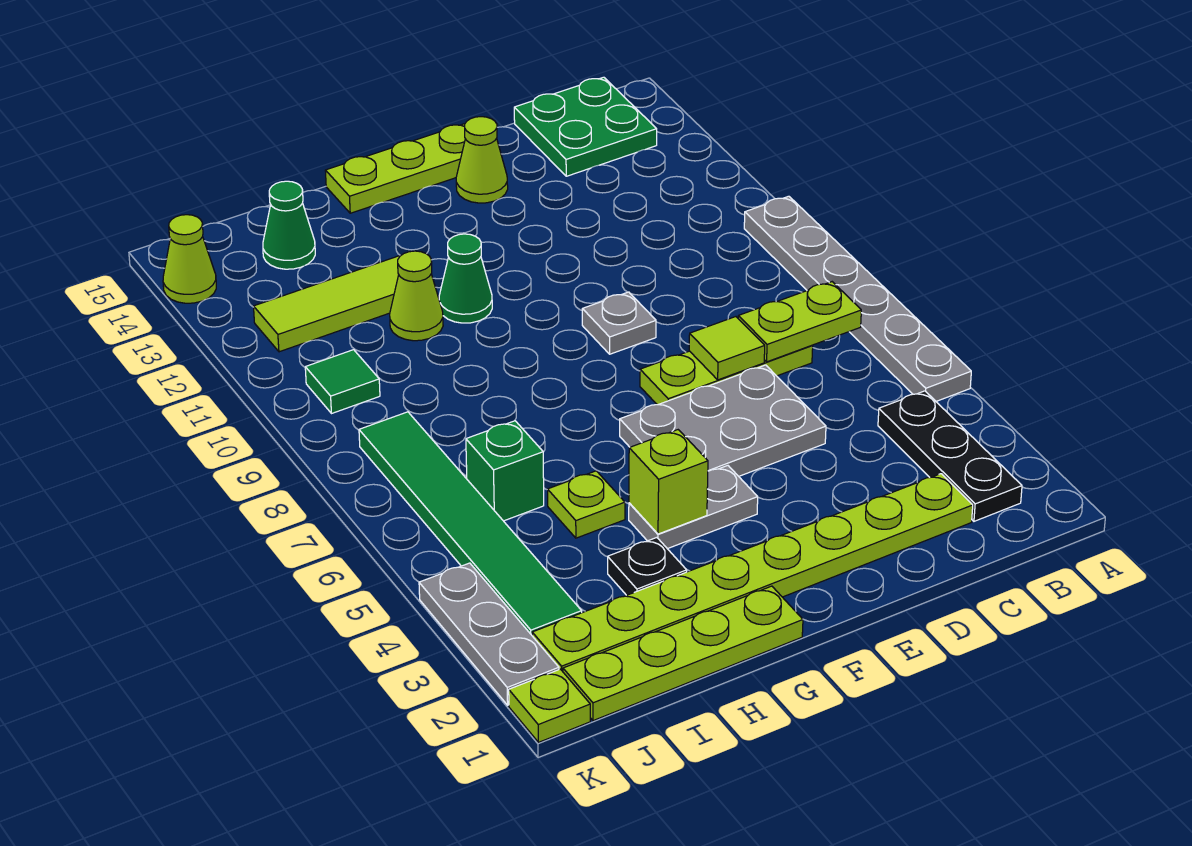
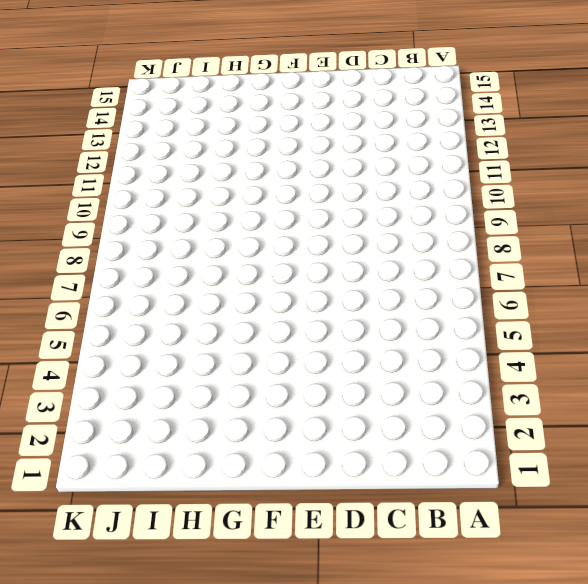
none -> grey plate A5:A10 level 1
none -> black plate B2:B4 level 1
none -> green plate B14:C15 level 1

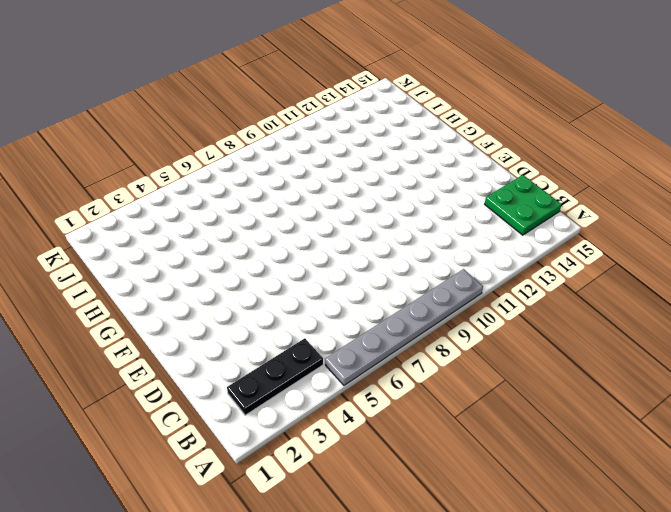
none -> lime plate C2:J2 level 1
none -> lime plate C7:E7 level 1
none -> grey plate D5:F6 level 1

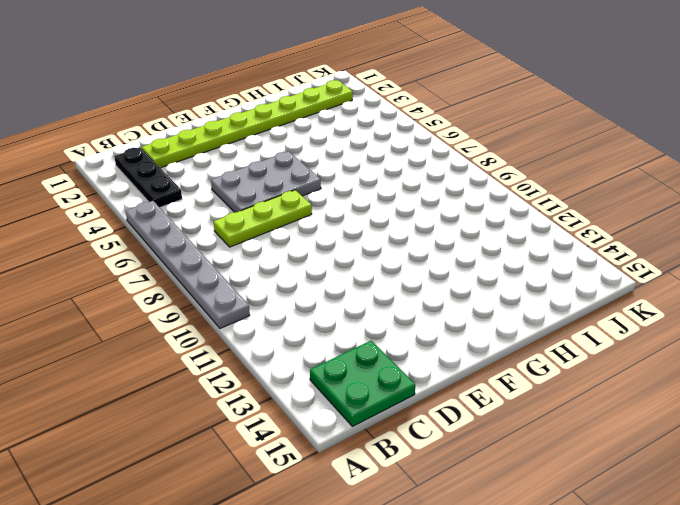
none -> grey plate E9 level 1
none -> lime cone E14 level 1
none -> lime plate E15:G15 level 1

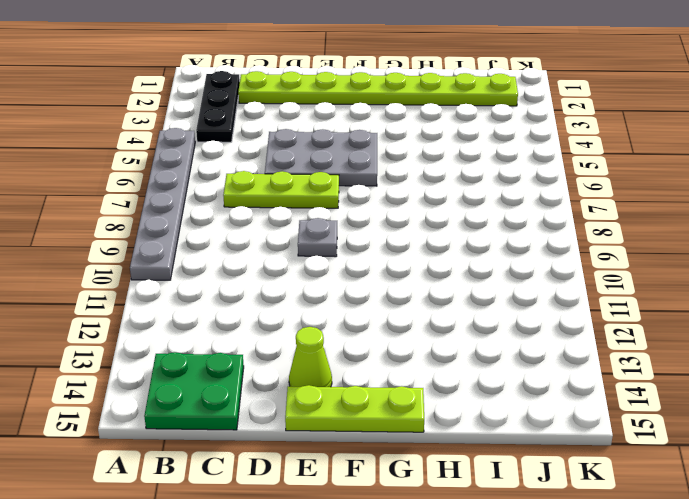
none -> grey plate F4:G4 level 1
none -> lime plate G1:J1 level 1
none -> green cone G11 level 1

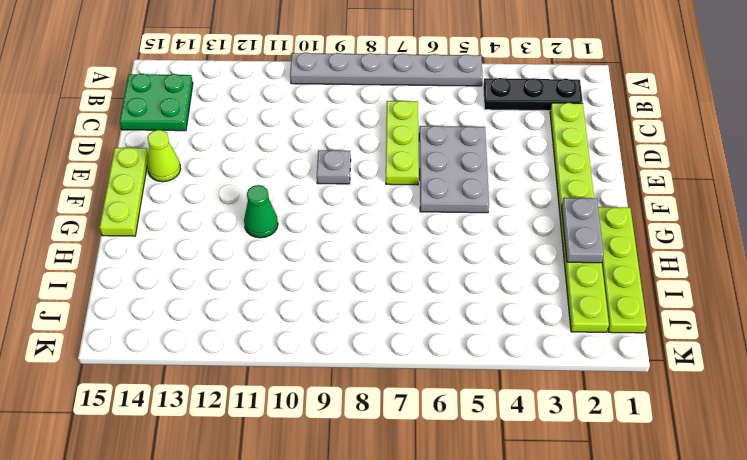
grey plate G2:H2 level 2 -> grey plate F4:G4 level 1
none -> black plate H3 level 1
none -> lime plate H5 level 1
none -> lime cone H11 level 1

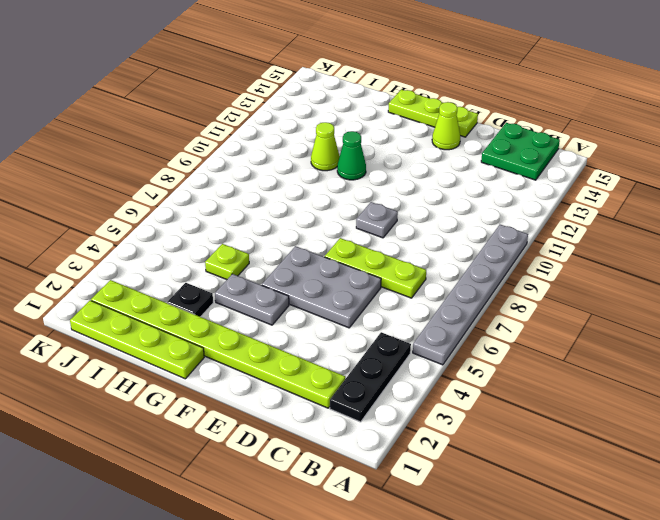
none -> lime tile H12:J12 level 1
none -> green brick I6 level 1
none -> green cone I14 level 1

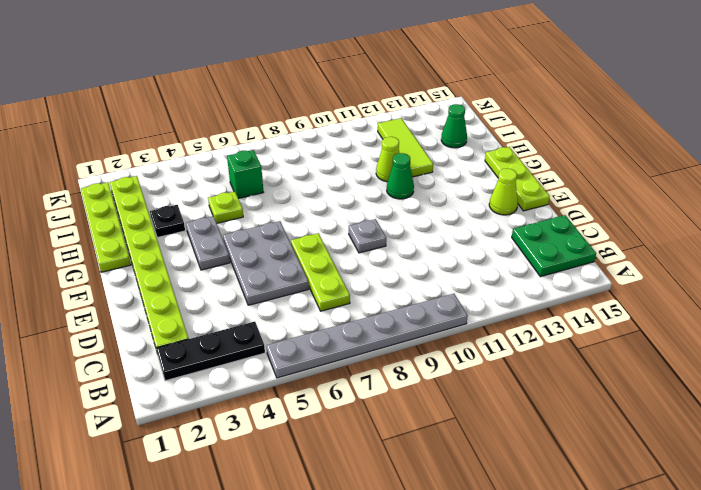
none -> green tile J3:J8 level 1
none -> green tile J10 level 1
none -> lime plate K1 level 1

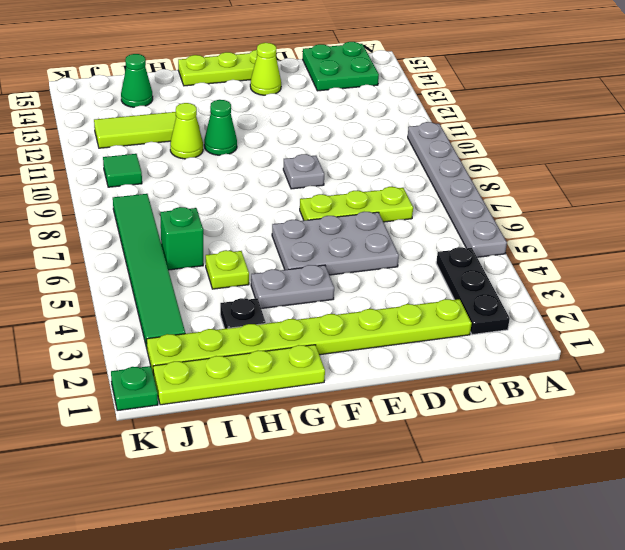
green plate K1 level 1 -> lime plate K1 level 1
none -> grey plate K2:K4 level 1
none -> lime cone K14 level 1
none -> lime plate B7:C7 level 2

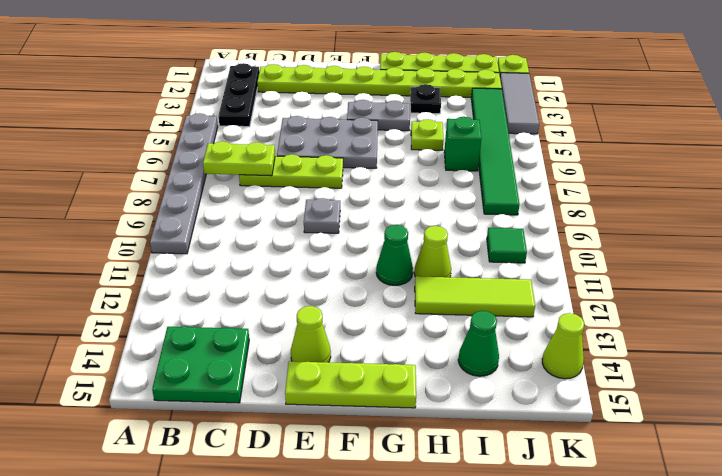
grey tile K2:K4 level 1 -> grey plate K2:K4 level 1
none -> lime tile D7 level 2
none -> lime brick G4 level 2

